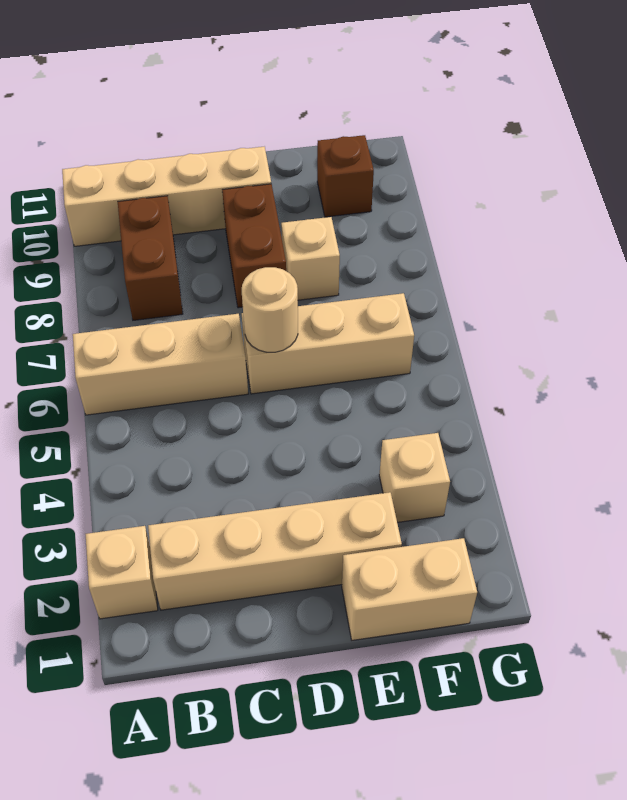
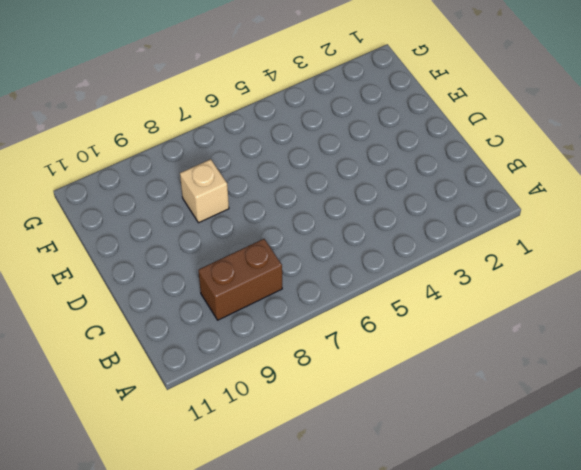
none -> tan brick A2 level 1
none -> tan brick A6:C6 level 1
none -> tan brick A10:D10 level 1

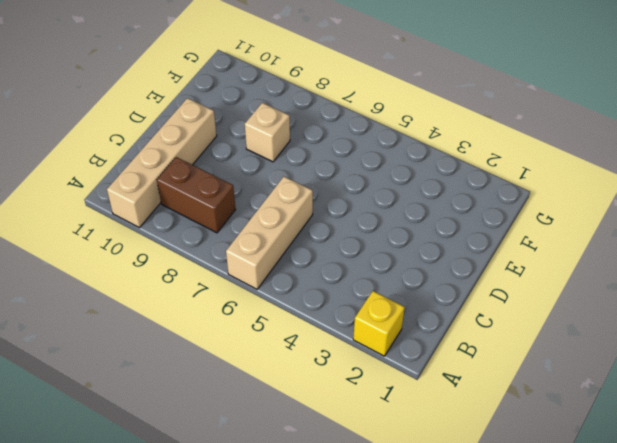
yellow brick A2 level 1 -> tan brick A2 level 1
none -> tan brick B2:E2 level 1
none -> tan brick D6:F6 level 1
none -> brown brick D8:D9 level 1

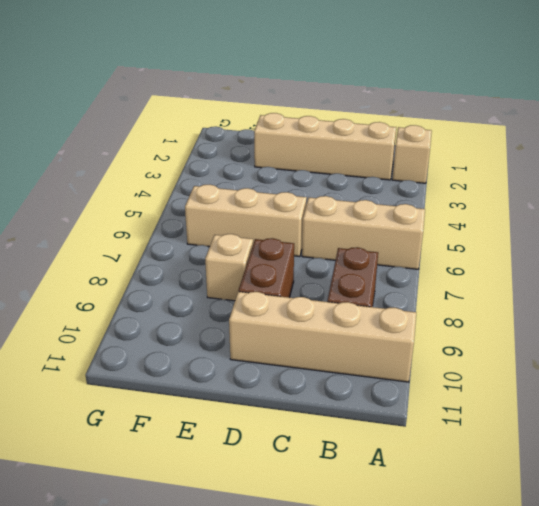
none -> tan brick E1:F1 level 1
none -> tan brick F3 level 1
none -> brown brick F10 level 1

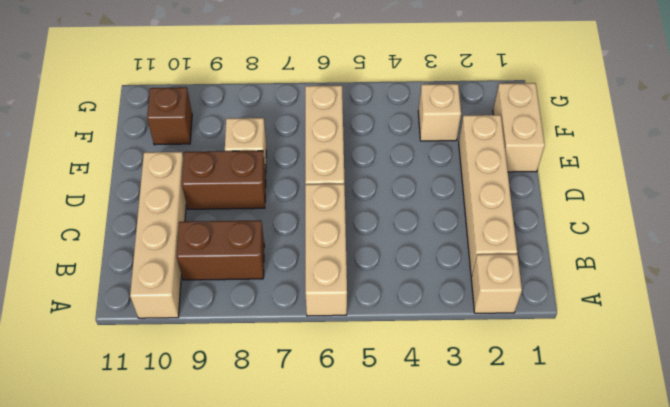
none -> tan round brick D6 level 2

